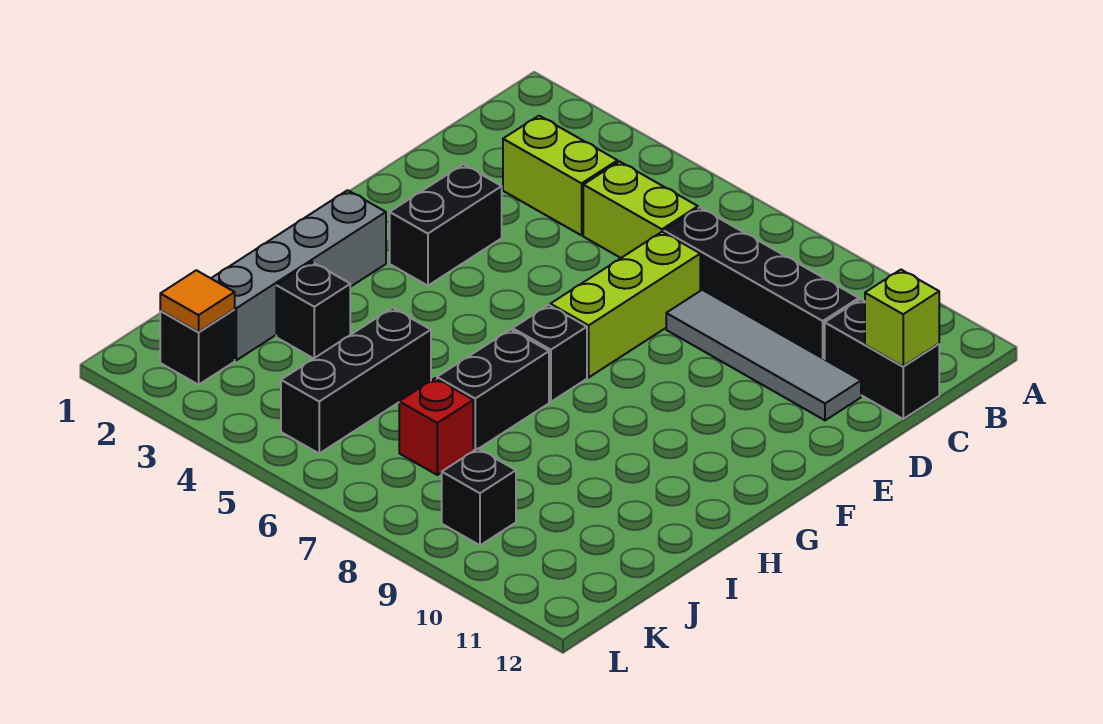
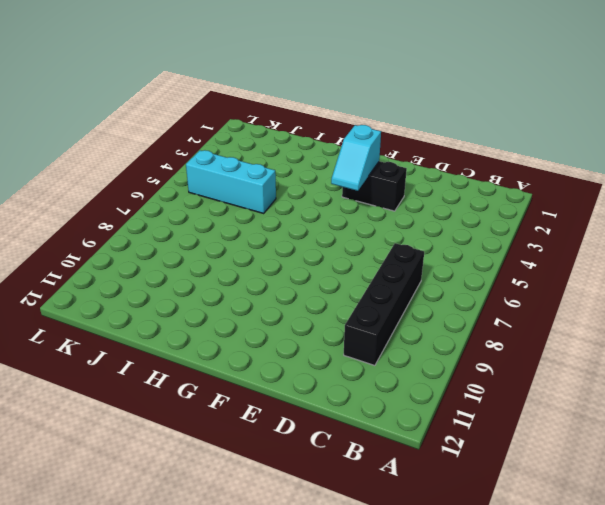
cyan slope F3:F4 level 2 top 3 -> none
cyan brick I5:K5 level 1 -> black brick I5:K5 level 1
none -> lime brick C3:C4 level 1
none -> lime brick C5:C6 level 1
none -> black brick C11:C12 level 1

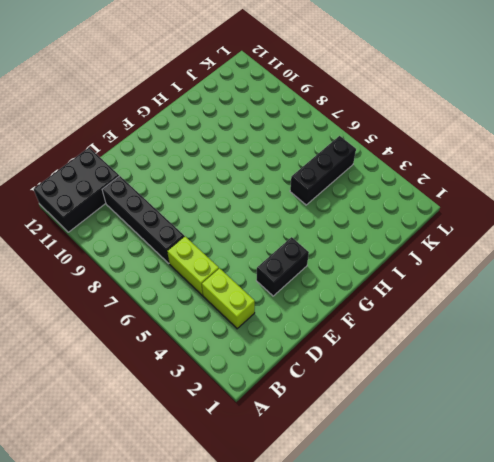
black brick A11:C12 level 1 -> black brick C11:C12 level 1
none -> lime brick D7:F7 level 1
none -> grey tile D8:D11 level 1
none -> grey brick G2:J2 level 1

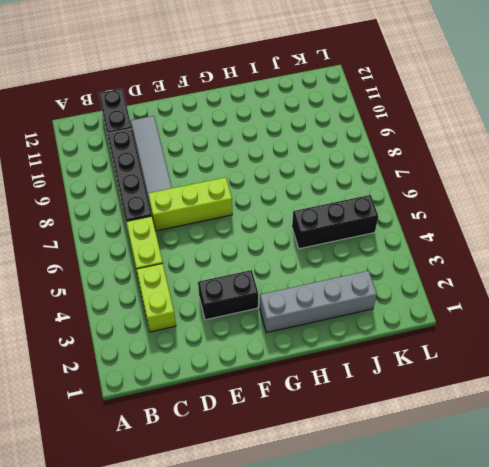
none -> black brick G7 level 1
none -> black brick H7:I7 level 1
none -> black brick I3 level 1

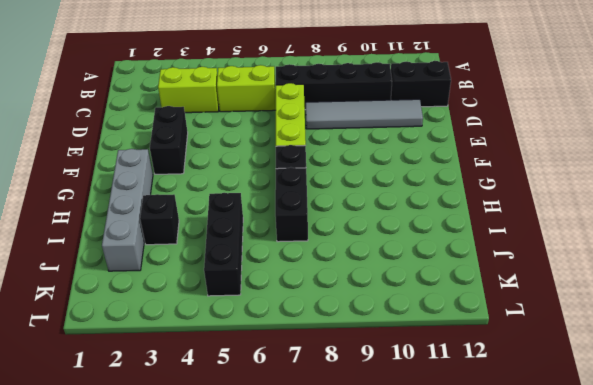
none -> red brick J7 level 1
none -> black brick K2 level 1
none -> black brick K9 level 1

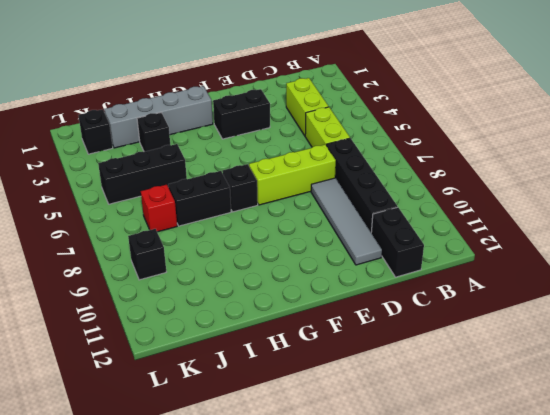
none -> lime brick C12 level 2
none -> orange tile K2 level 2

